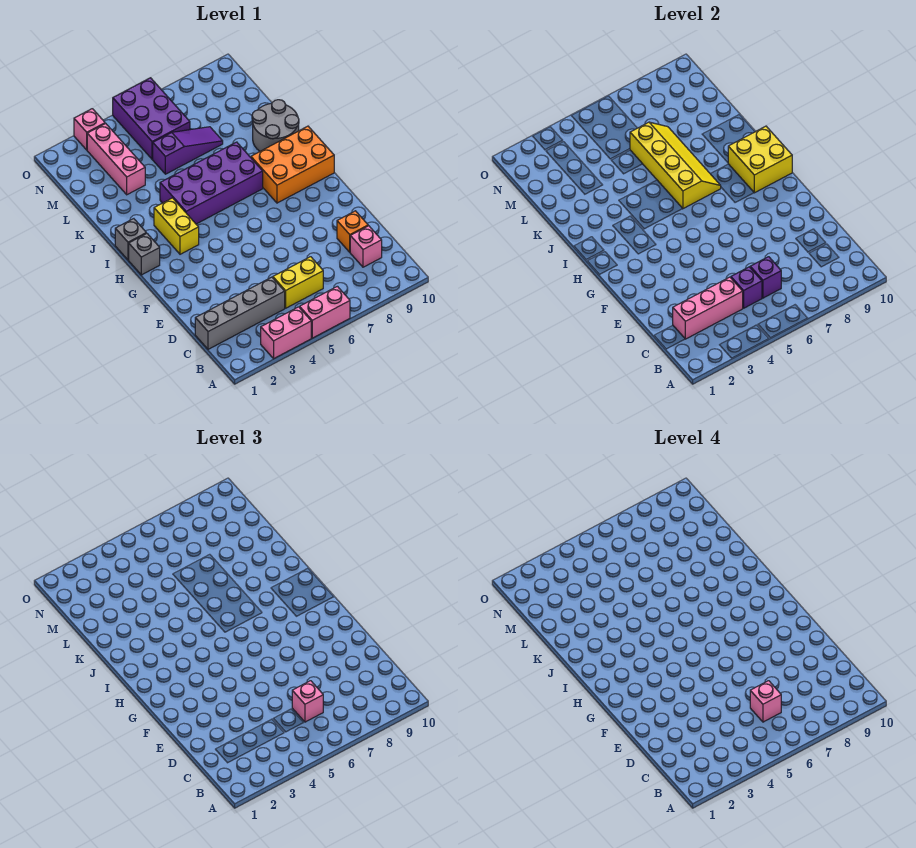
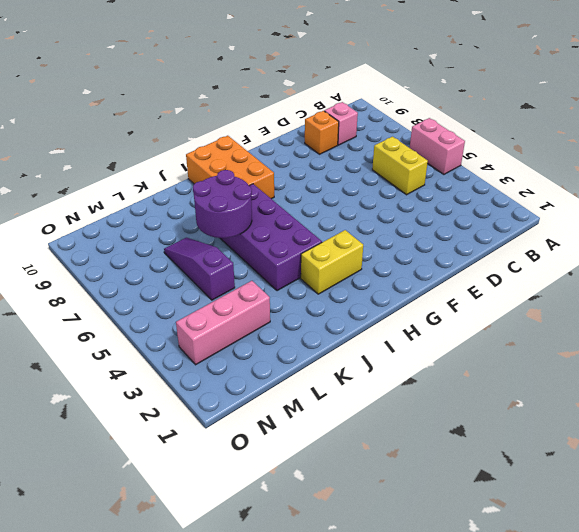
purple round brick J6:K7 level 2 -> yellow slope I6:L7 level 2 top 6
none -> pink brick A3:A4 level 1
none -> grey brick C1:C4 level 1
none -> grey brick H1 level 1

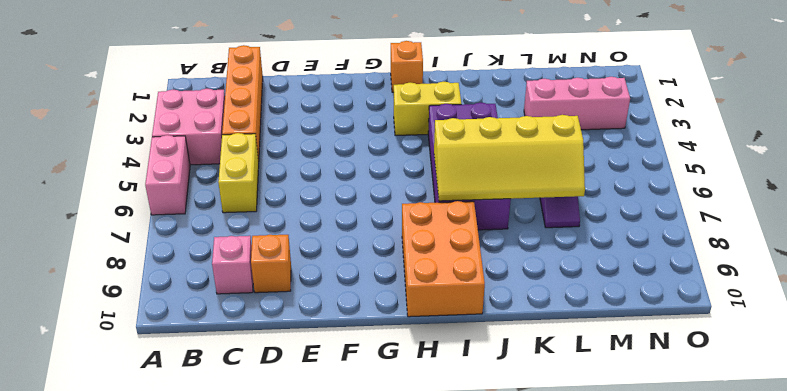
pink brick A3:B4 level 1 -> pink brick A3:A4 level 1
orange brick C1:C4 level 1 -> grey brick C1:C4 level 1
orange brick H1 level 1 -> grey brick H1 level 1
none -> grey brick I1 level 1
none -> grey round brick J9:K10 level 1
none -> purple brick M5:O6 level 1

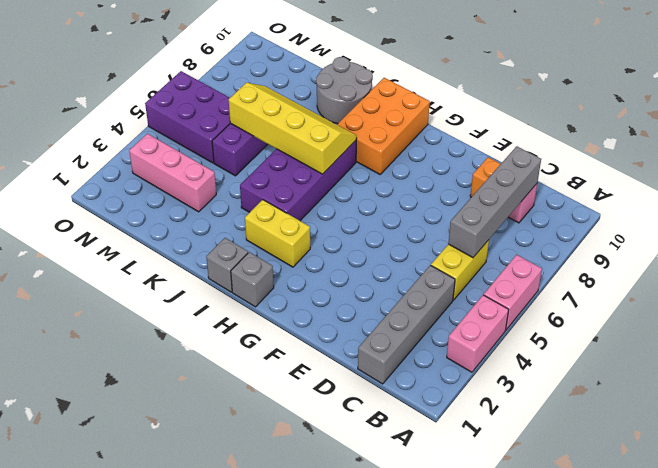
grey brick C6:C9 level 2 -> purple brick C6 level 2
none -> pink brick O3 level 1
none -> pink brick C2:C4 level 2
none -> purple brick C5 level 2

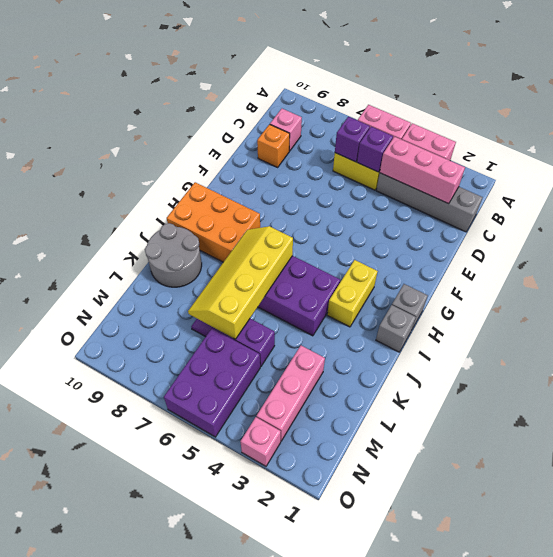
none -> yellow brick H9:I10 level 2
none -> pink brick C6 level 3
none -> pink brick C6 level 4

